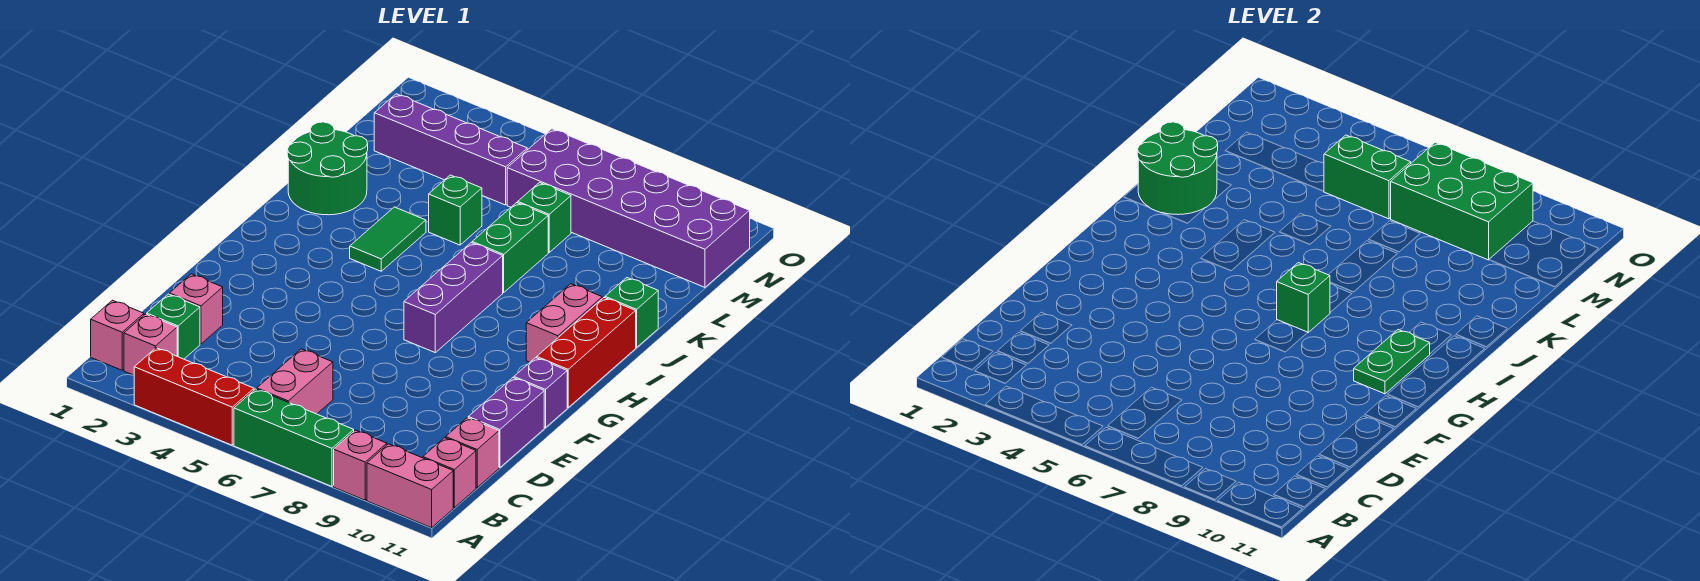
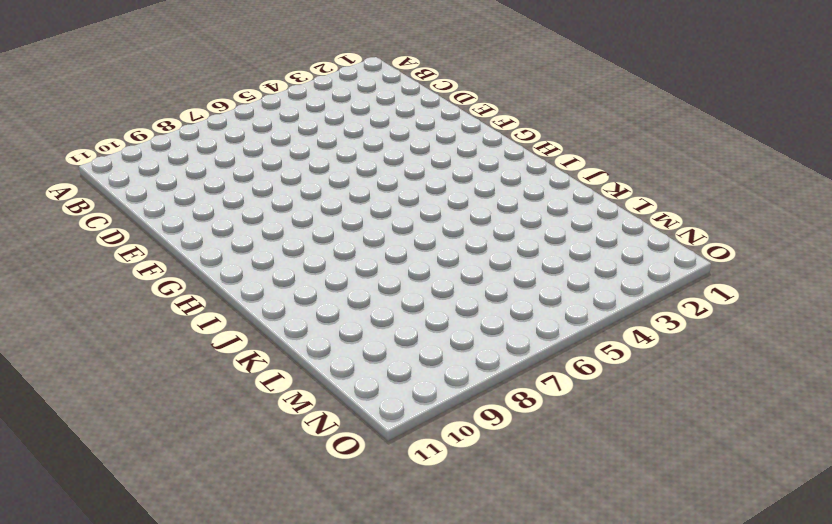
none -> red brick A3:A5 level 1
none -> green brick A6:A8 level 1
none -> pink brick A9 level 1

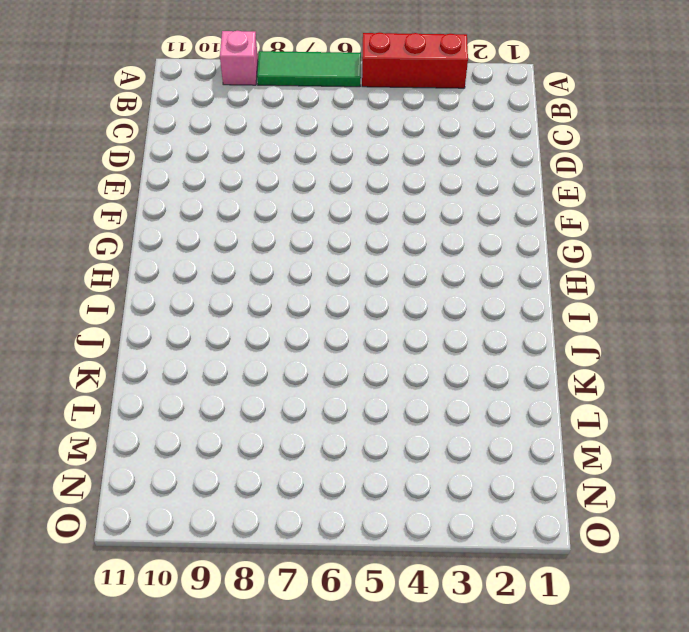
green tile A6:A8 level 1 -> green brick A6:A8 level 1
none -> pink brick A10:A11 level 1
none -> pink brick B1 level 1
none -> pink brick B2 level 1

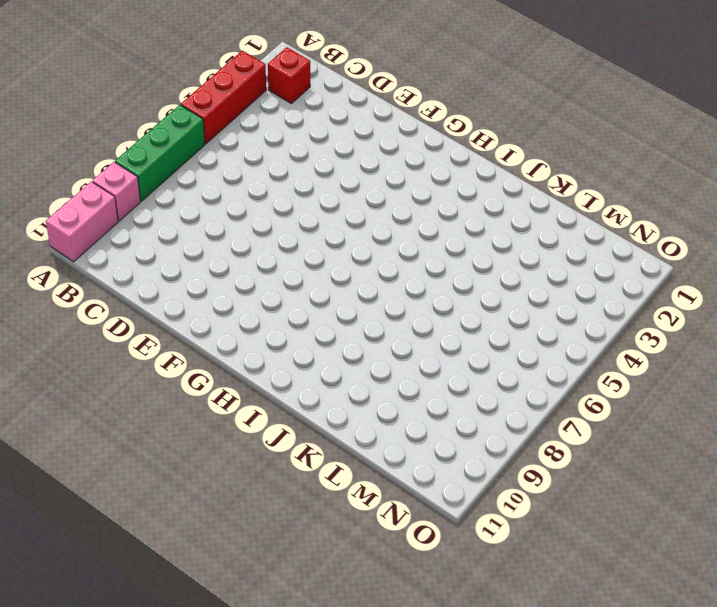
red brick B2 level 1 -> pink brick B2 level 1
none -> pink brick B1 level 1
none -> pink brick B6:C6 level 1
none -> pink brick B11 level 1

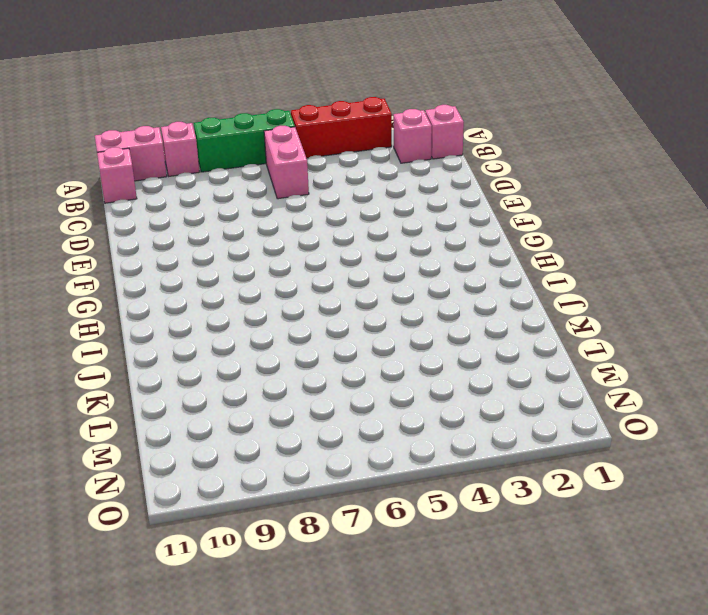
none -> green brick C2 level 1
none -> pink brick C11 level 1
none -> pink brick D2 level 1

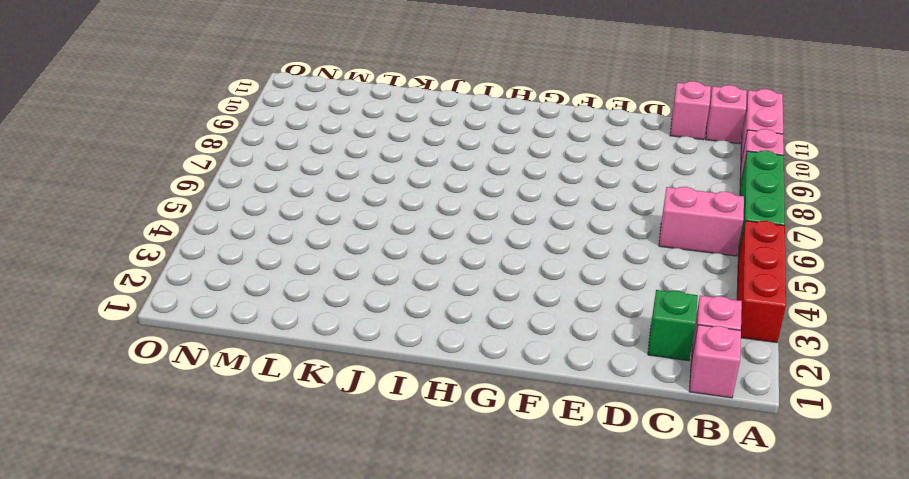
none -> pink brick D2 level 1
none -> purple brick D11:E11 level 1
none -> purple brick F11 level 1

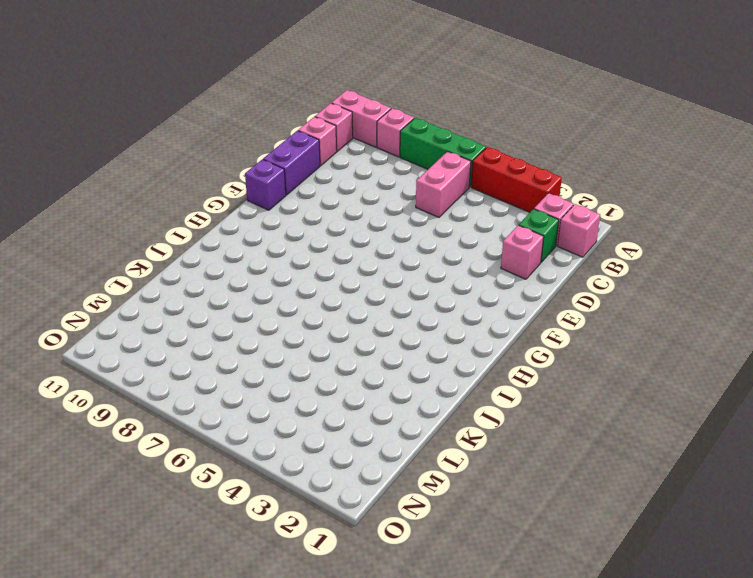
none -> purple brick G7:I7 level 1
none -> red brick G11:I11 level 1
none -> pink brick H10:I10 level 1

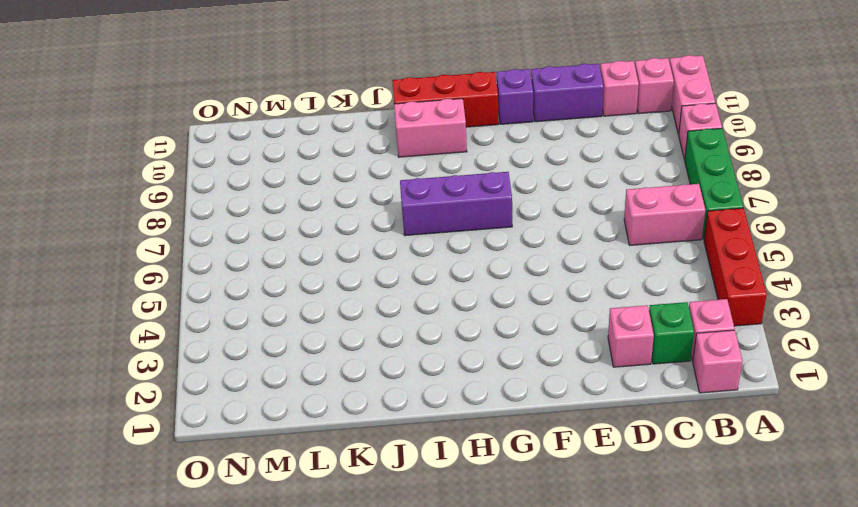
none -> green tile I4:J4 level 1
none -> green round brick J1:K2 level 1
none -> green brick J7:K7 level 1

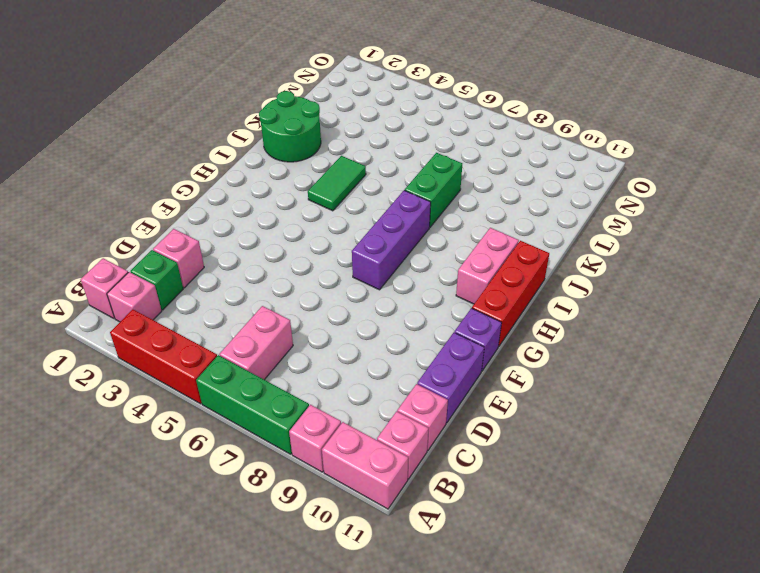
none -> green brick J11 level 1
none -> green brick K5 level 1
none -> green brick L7 level 1

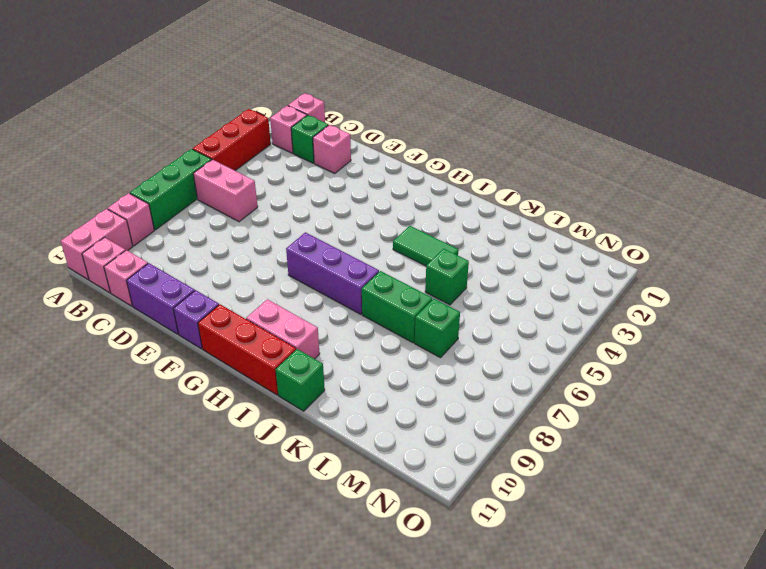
none -> green round brick J1:K2 level 1
none -> purple brick M2:M5 level 1
none -> purple brick M6:N11 level 1

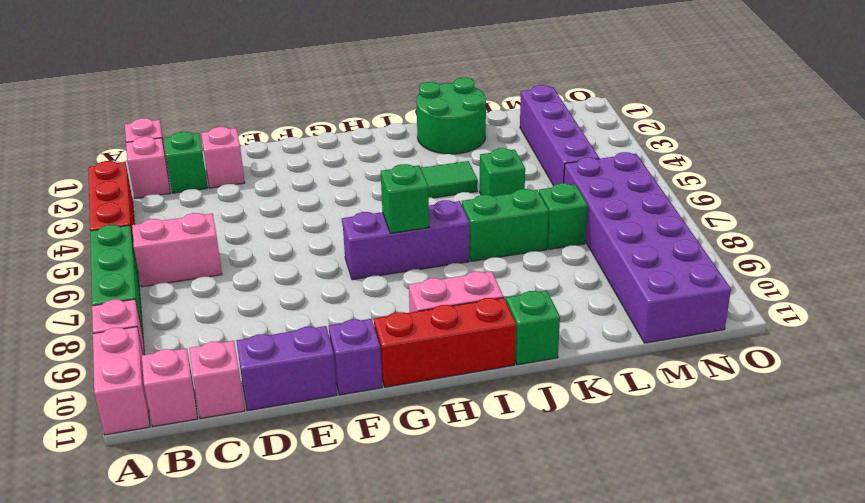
none -> green plate G10:H10 level 2
none -> green round brick J1:K2 level 2
none -> green brick M5:M6 level 2

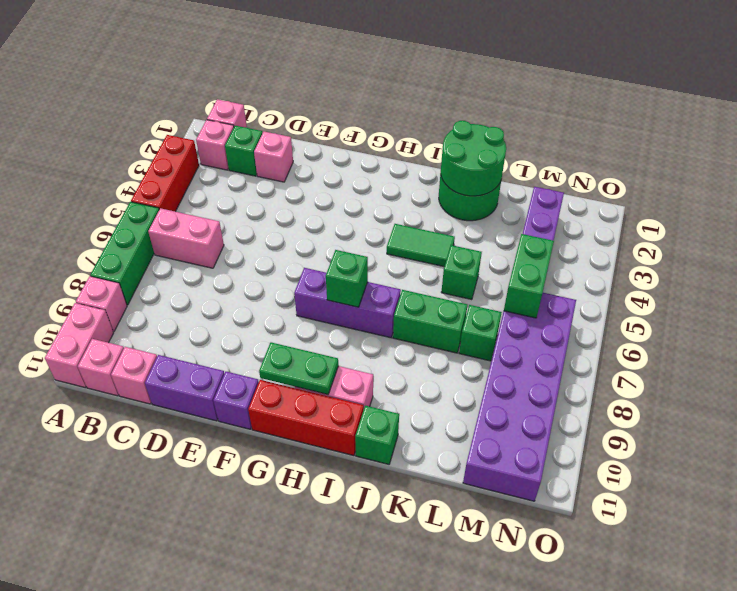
none -> green brick M7:N9 level 2

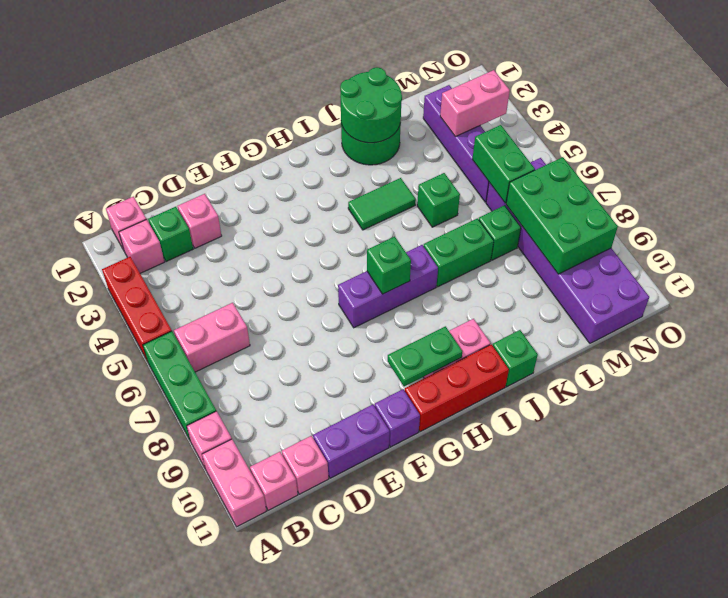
pink brick M3:N3 level 2 -> none

